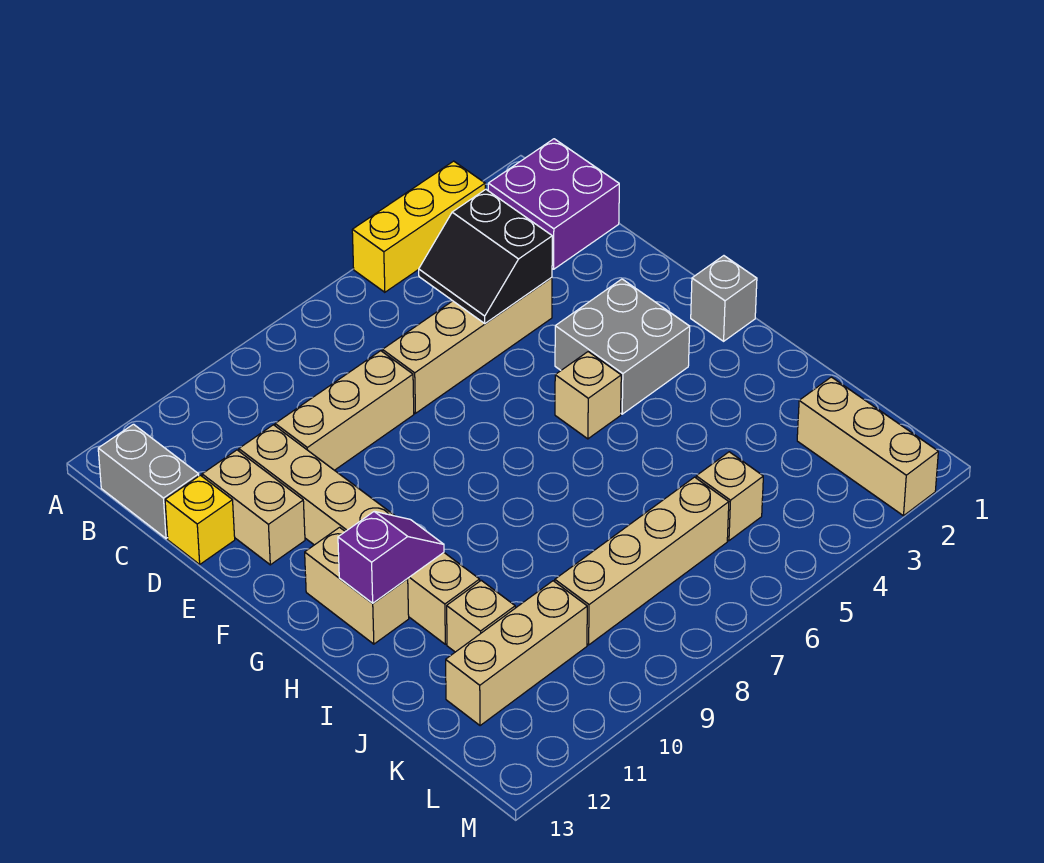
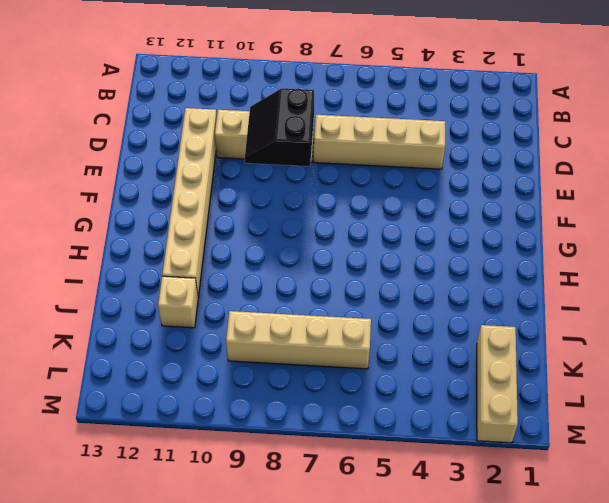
black slope D8:E9 level 2 top 8 -> black slope C4:D5 level 2 top 4
none -> yellow brick A3:A5 level 1
none -> purple brick B1:C2 level 1
none -> grey brick B13:C13 level 1

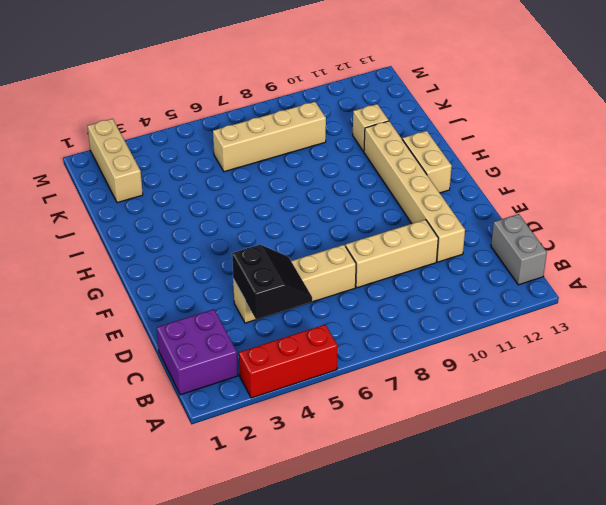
red brick A3:A5 level 1 -> yellow brick A3:A5 level 1
none -> tan brick D12:E12 level 1
none -> yellow brick D13 level 1
none -> grey brick F3:G4 level 1

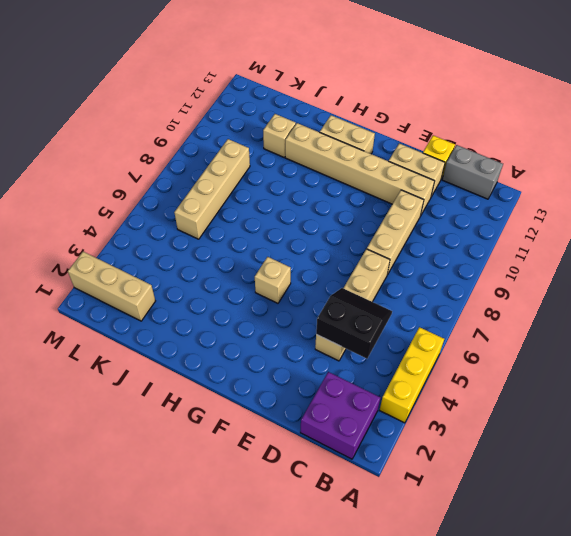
none -> grey brick F3:G4 level 1
none -> grey brick G1 level 1
none -> tan brick K5 level 1

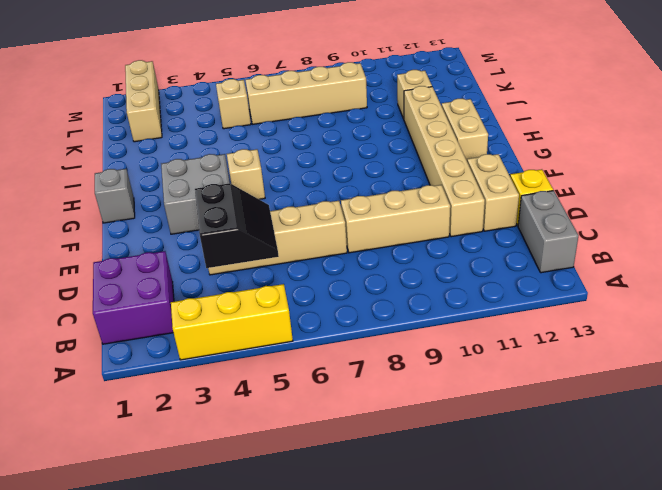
none -> tan brick K10:K12 level 1
none -> purple slope H11:H12 level 2 top 12

